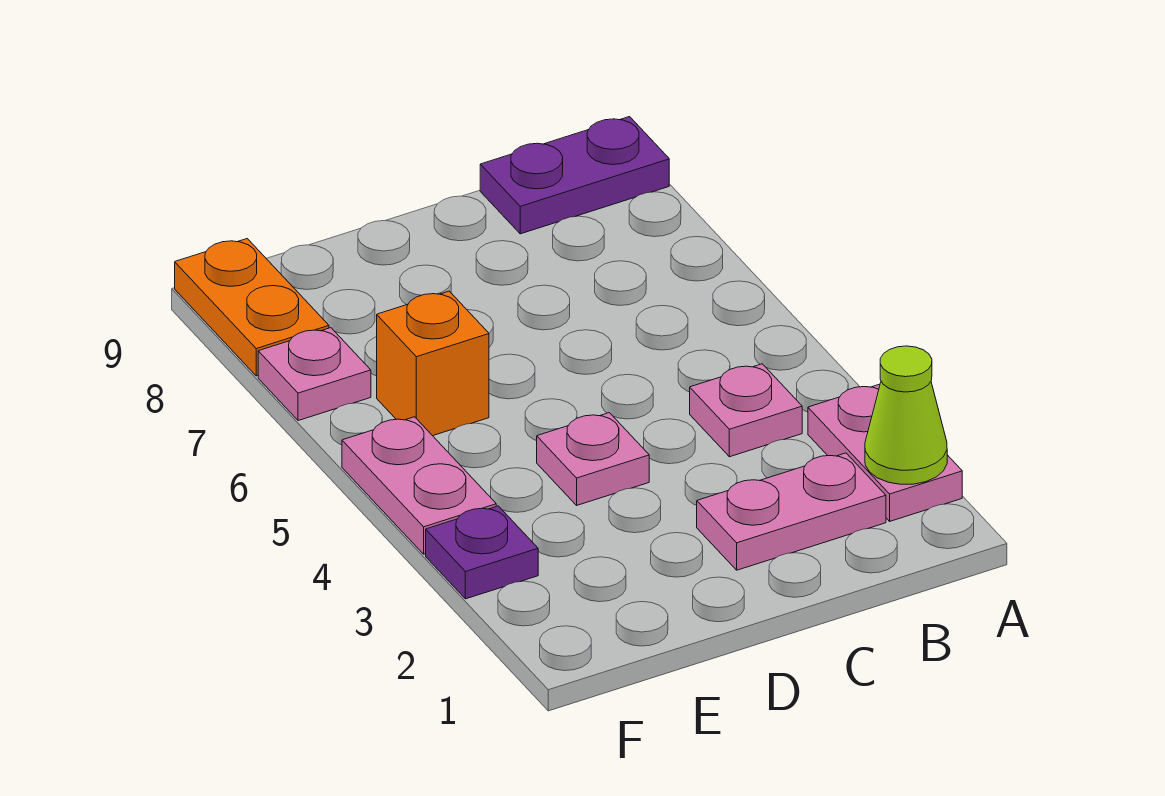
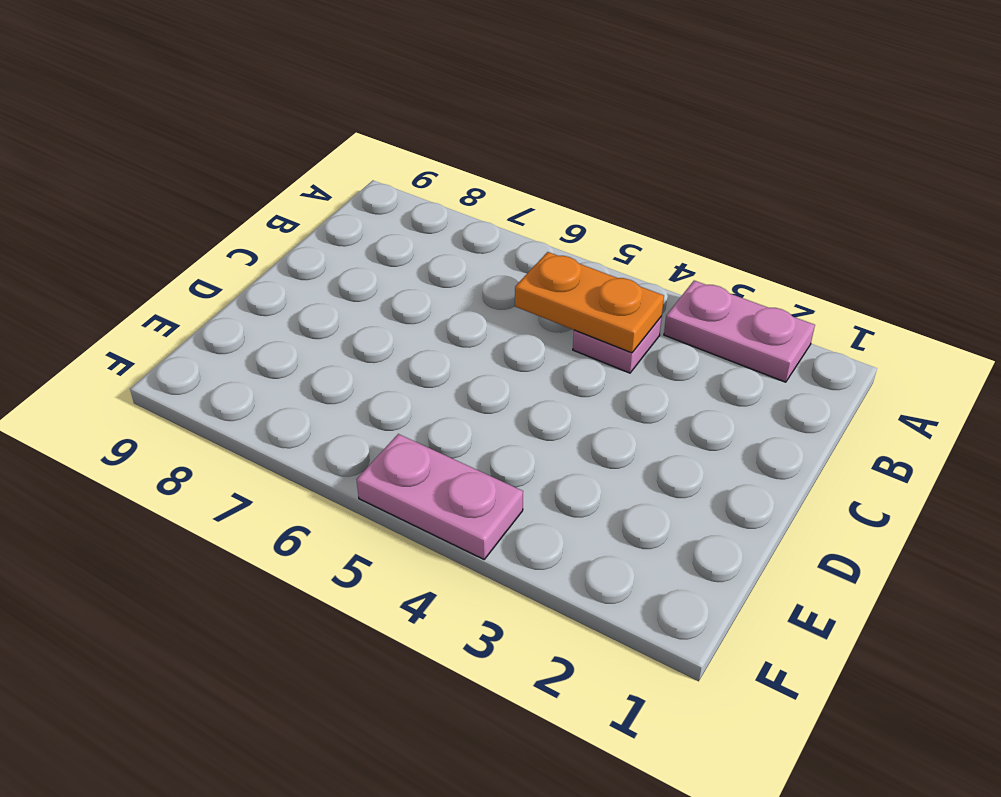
orange plate B4:B5 level 2 -> orange plate F8:F9 level 1
none -> purple plate A9:B9 level 1
none -> pink plate B2:C2 level 1

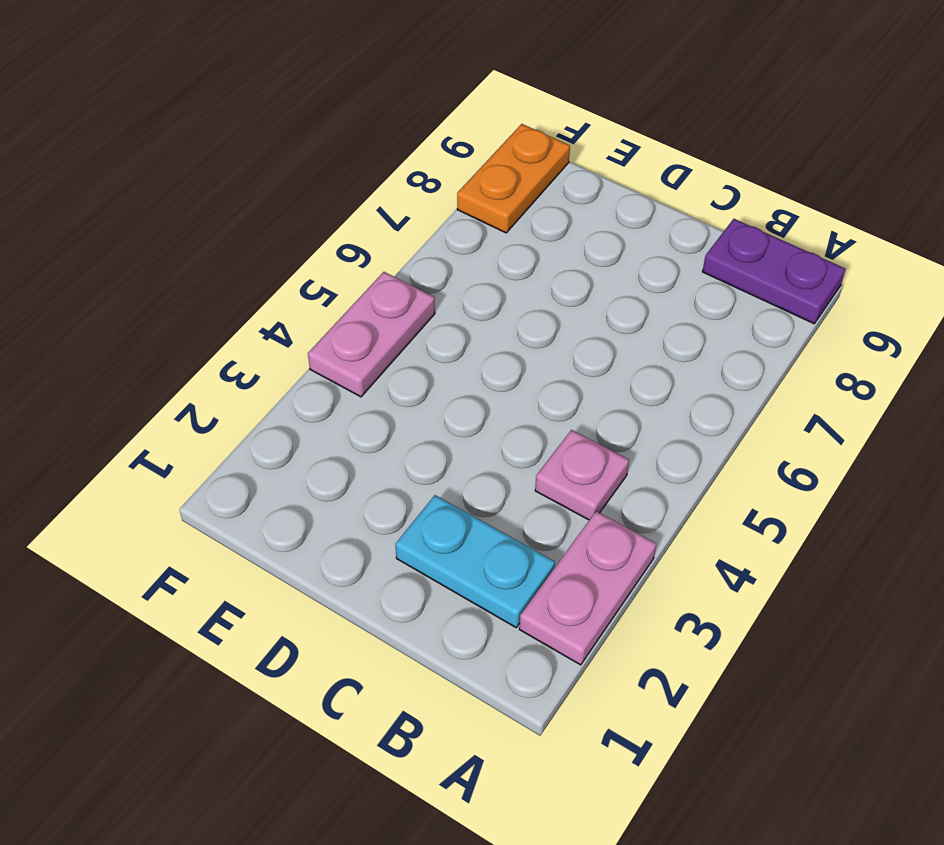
cyan plate B2:C2 level 1 -> pink plate B2:C2 level 1
none -> pink plate D4 level 1
none -> orange brick E6 level 1

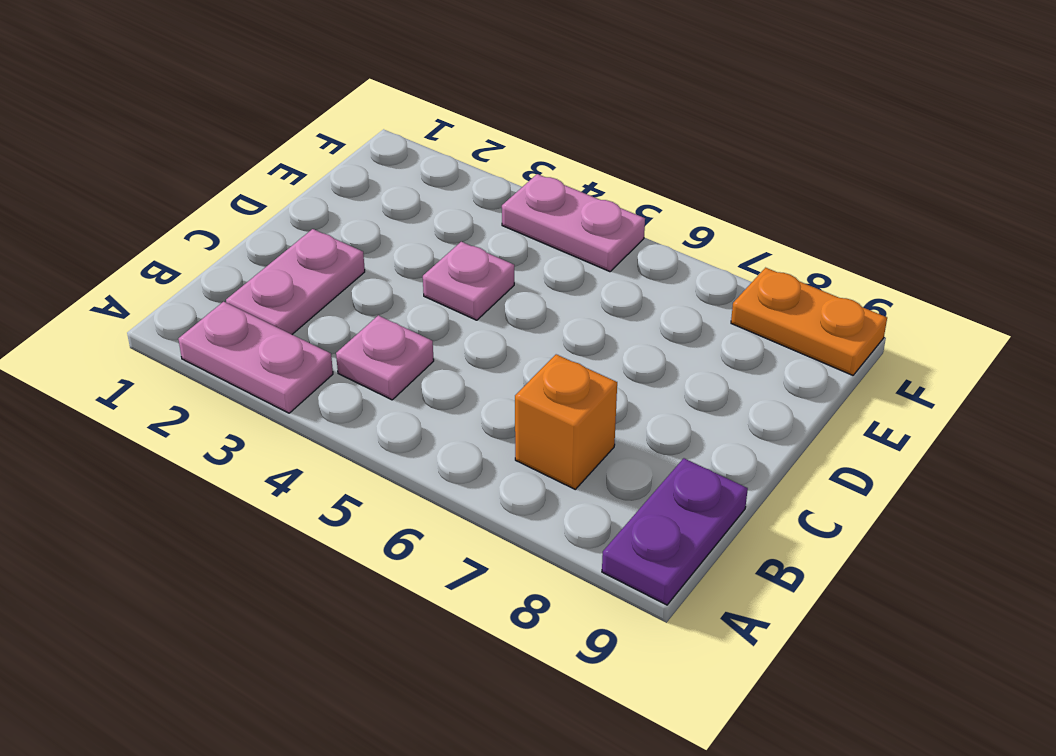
orange brick B7 level 1 -> orange brick E6 level 1
none -> purple plate F3 level 1
none -> pink plate F7 level 1

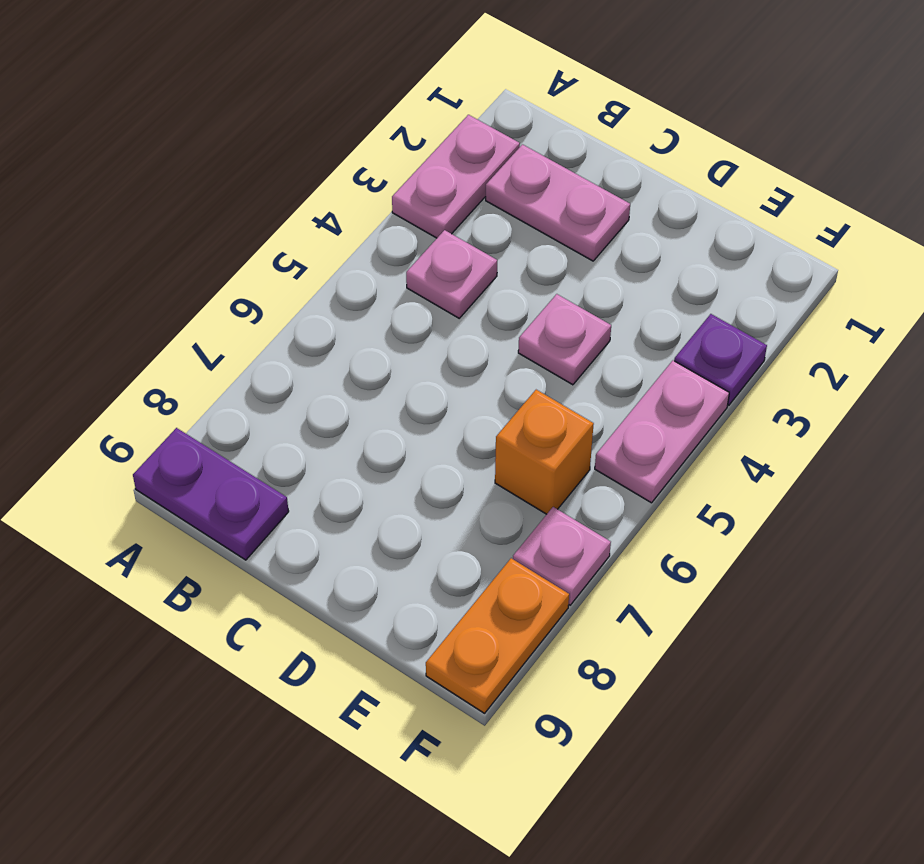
none -> lime cone A2 level 2

